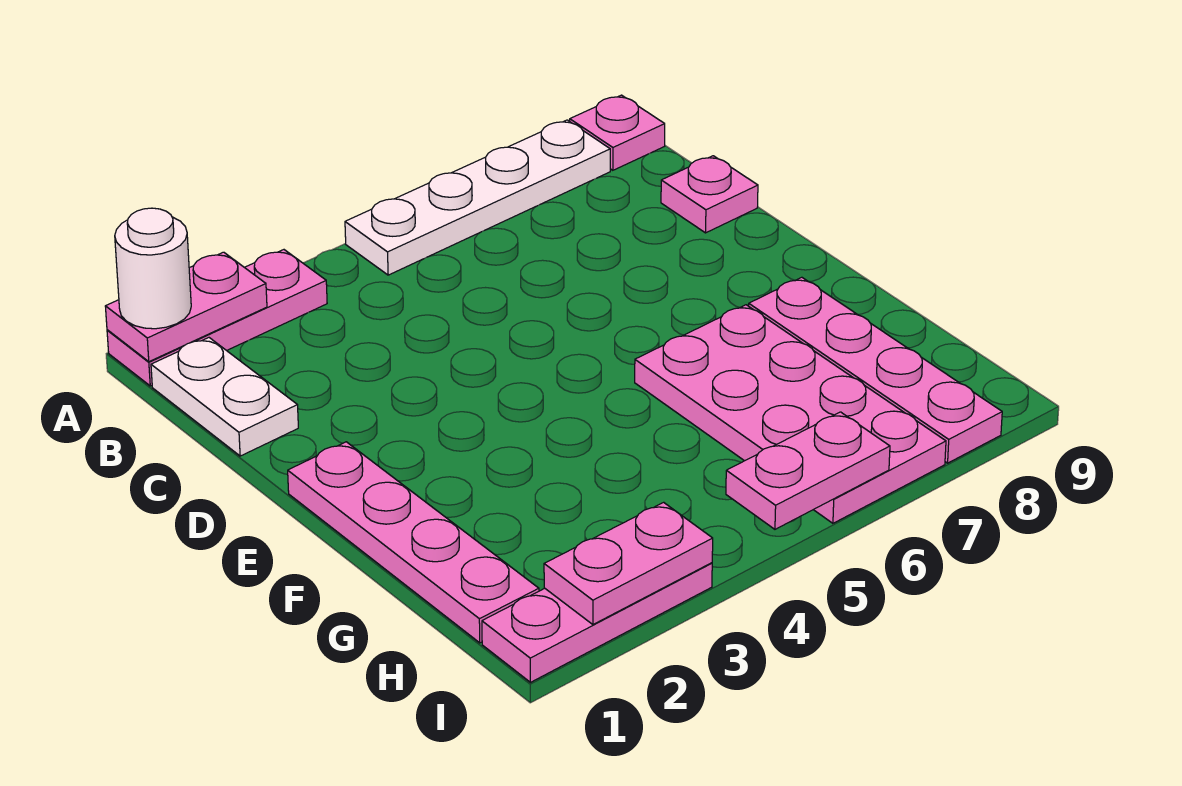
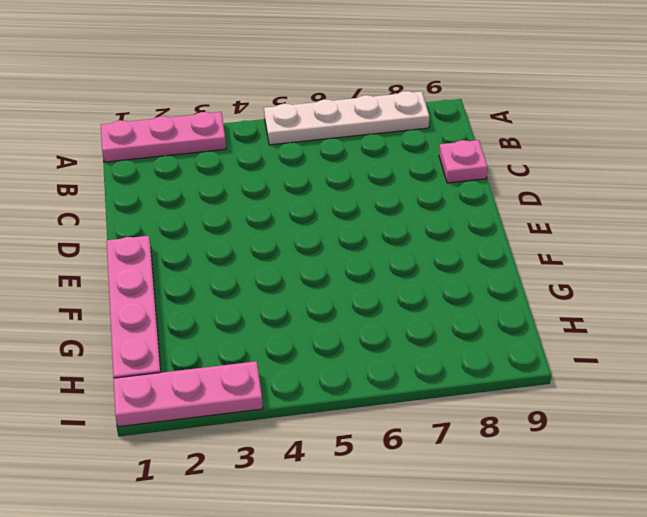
none -> pink plate A9 level 1
none -> white plate B1:C1 level 1
none -> pink plate F6:I7 level 1

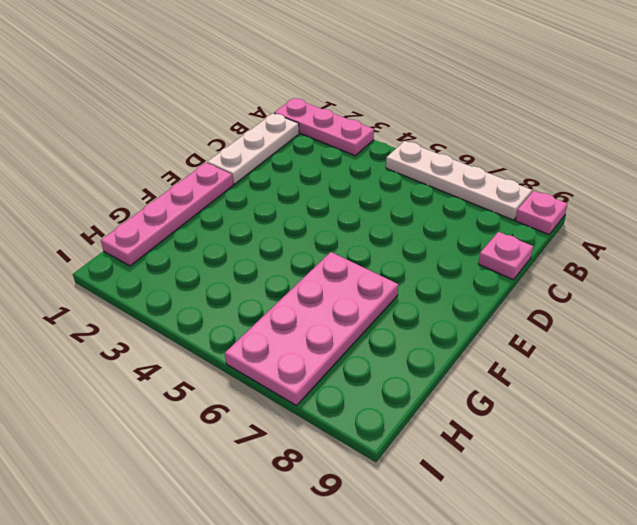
white plate B1:D1 level 1 -> white plate B1:C1 level 1
none -> pink plate F8:I8 level 1
none -> pink plate I1:I3 level 1
none -> pink plate A1:A2 level 2

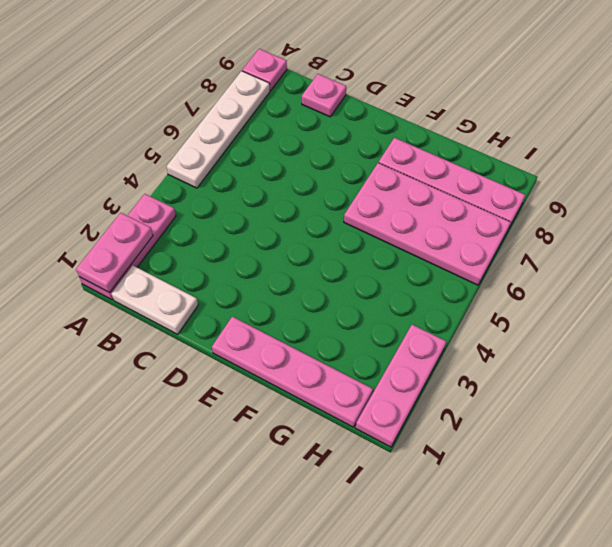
none -> pink plate I2:I3 level 2
none -> pink plate I5:I6 level 2
none -> white round brick A1 level 3

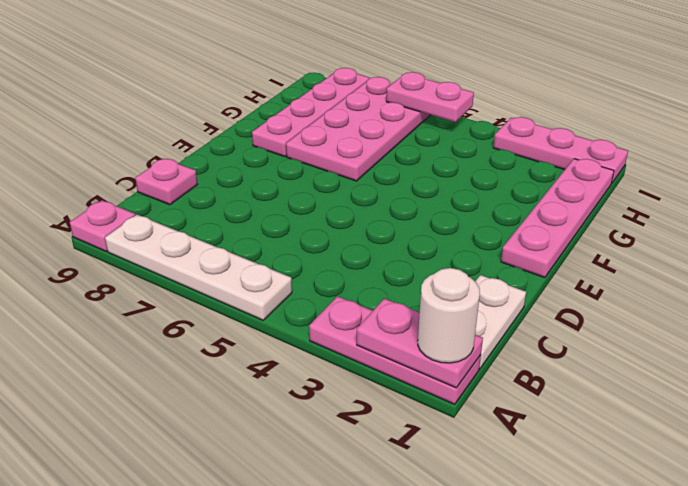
none -> pink plate I2:I3 level 2

